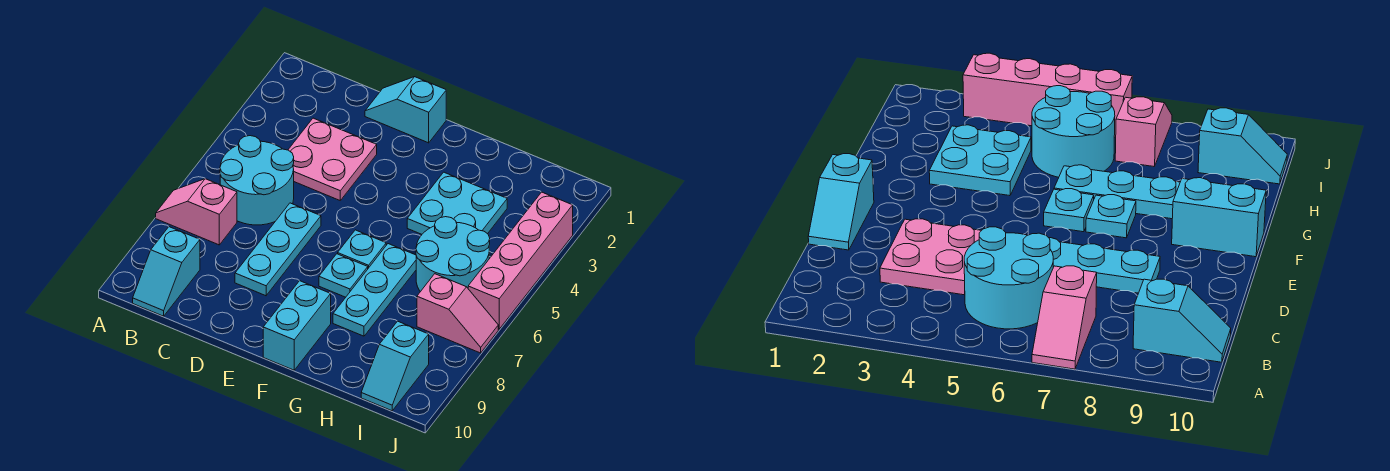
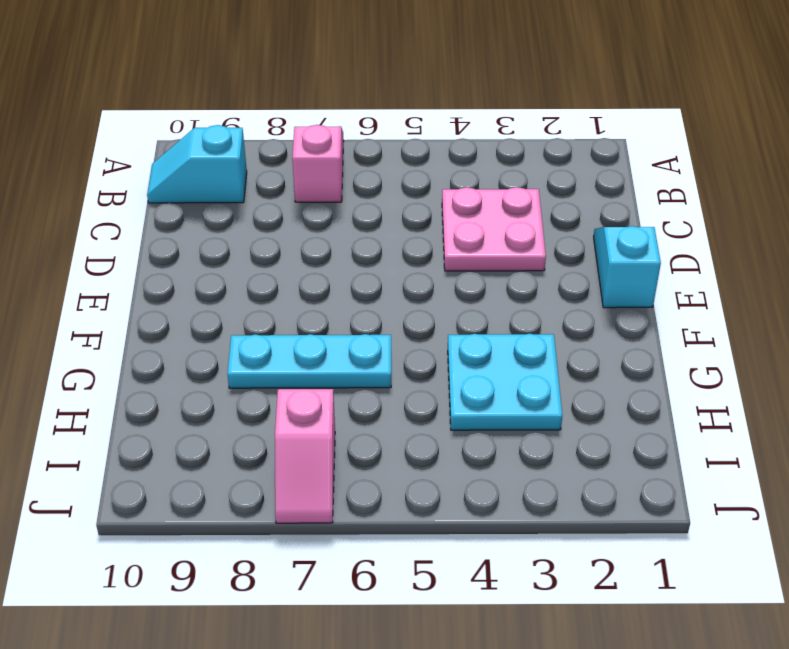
none -> cyan round brick B5:C6 level 1
none -> cyan plate D6:D8 level 1
none -> cyan plate F6 level 1

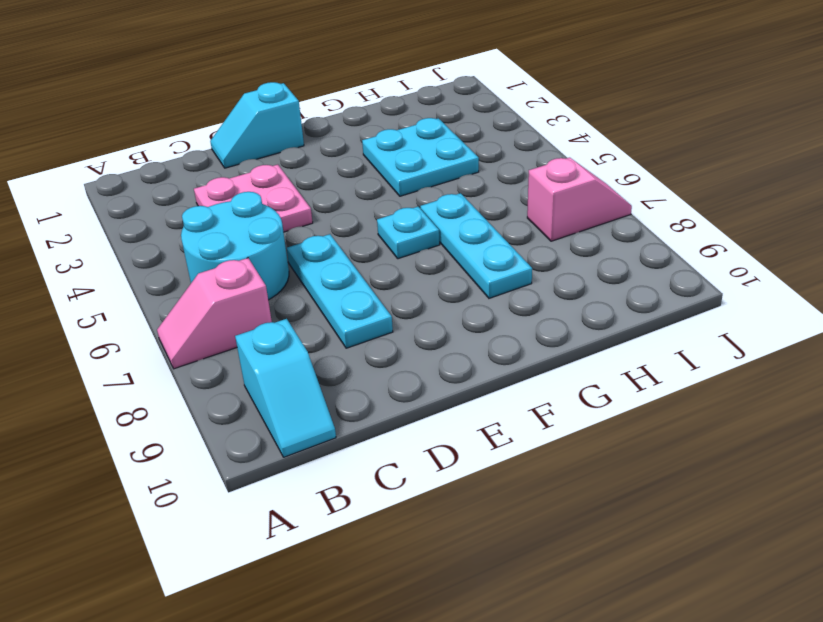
none -> cyan plate F7 level 1
none -> cyan brick F9:F10 level 1
none -> cyan round brick H5:I6 level 1

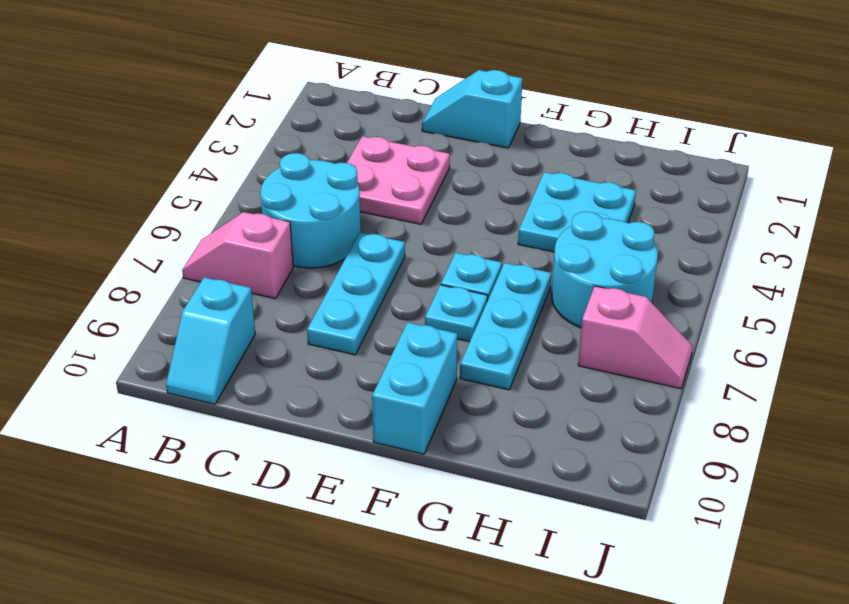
none -> cyan slope I9:I10 level 1 top 9
none -> pink brick J3:J6 level 1

